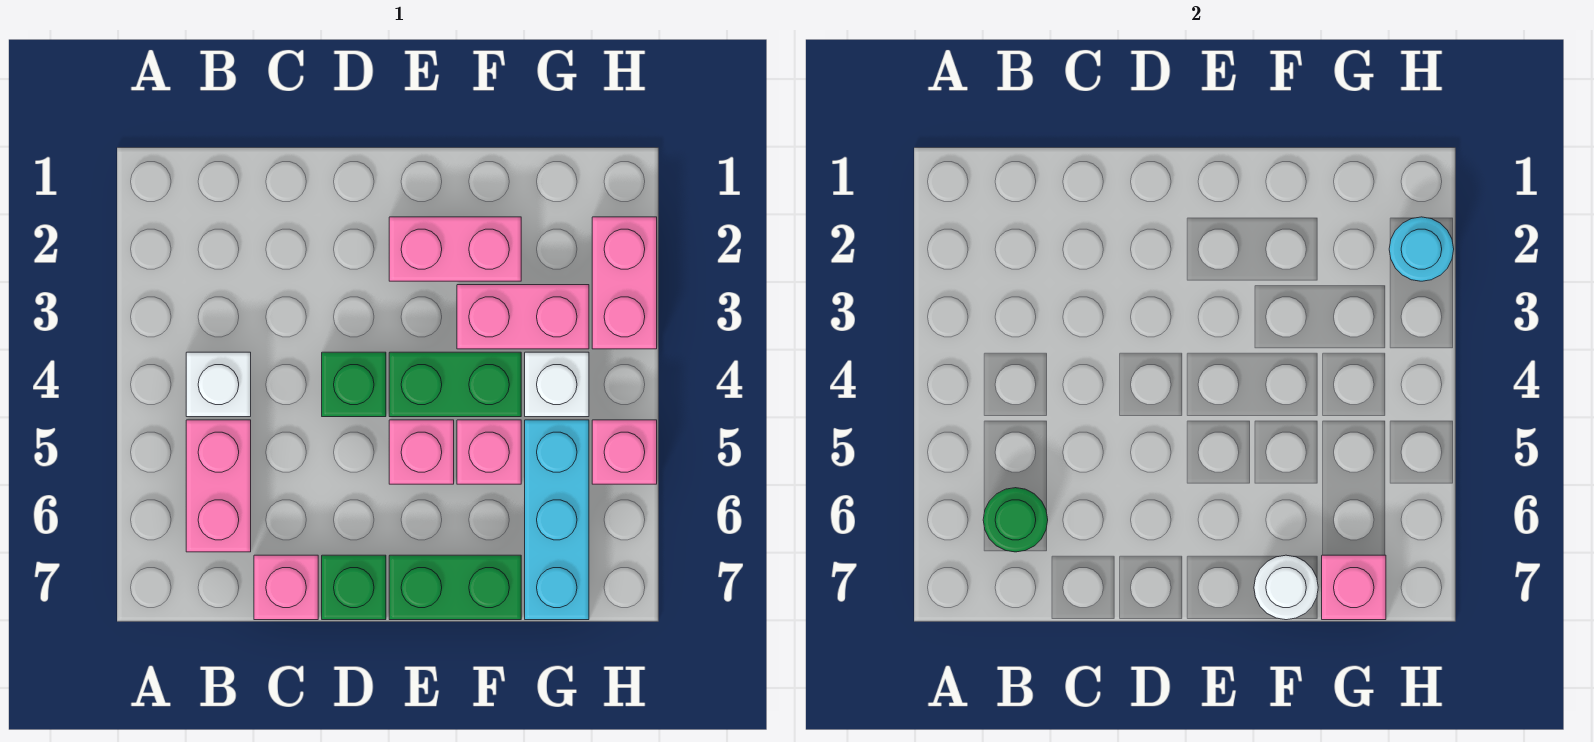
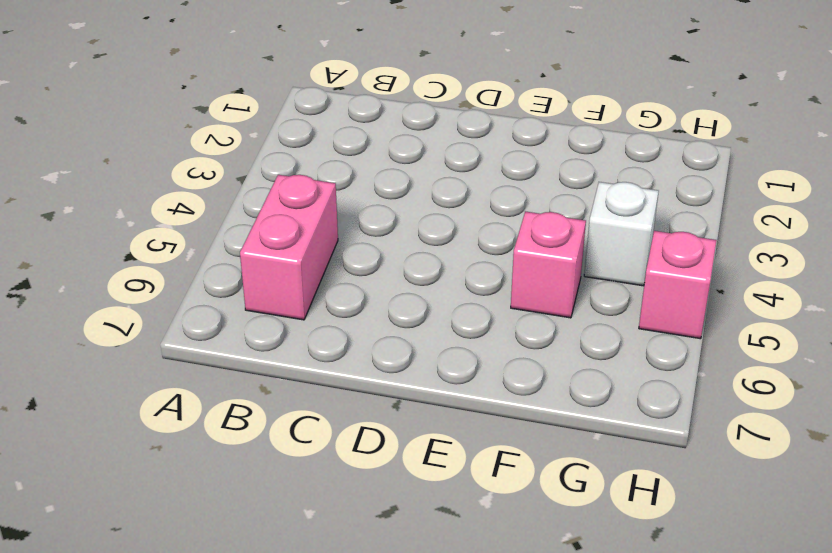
none -> white brick B4 level 1
none -> pink brick C7 level 1
none -> green brick D4 level 1

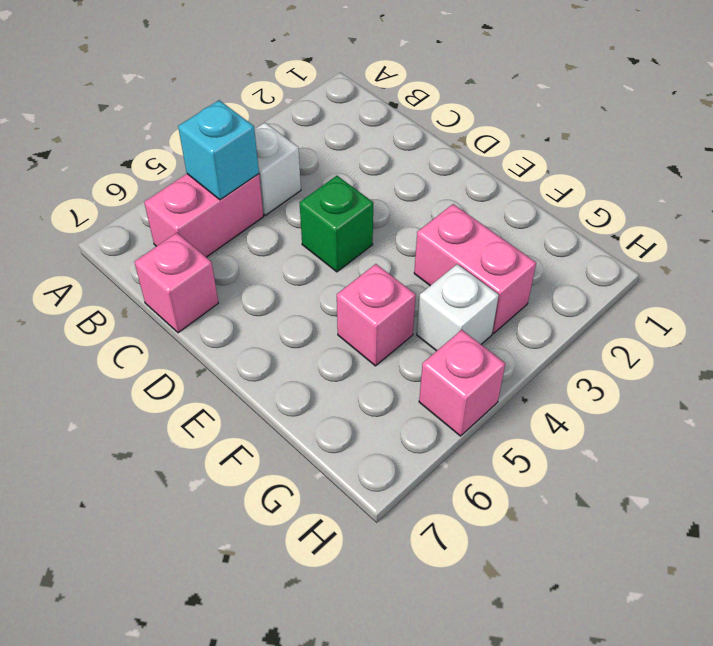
cyan brick B5 level 2 -> none
none -> green brick D7 level 1
none -> pink brick E2:F2 level 1
none -> green brick E4:F4 level 1

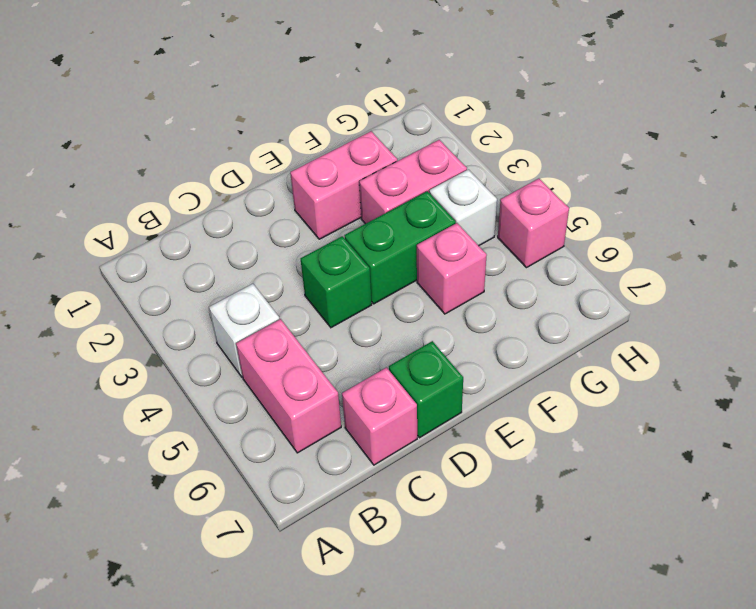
none -> pink brick E5 level 1
none -> green brick E7:F7 level 1
none -> cyan brick G5:G7 level 1

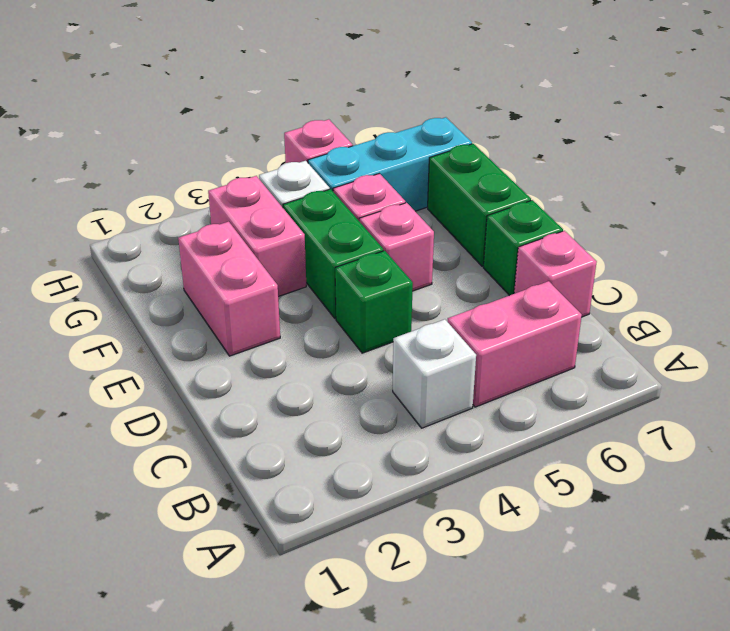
none -> pink brick H2:H3 level 1
none -> green round brick B6 level 2
none -> white round brick F7 level 2

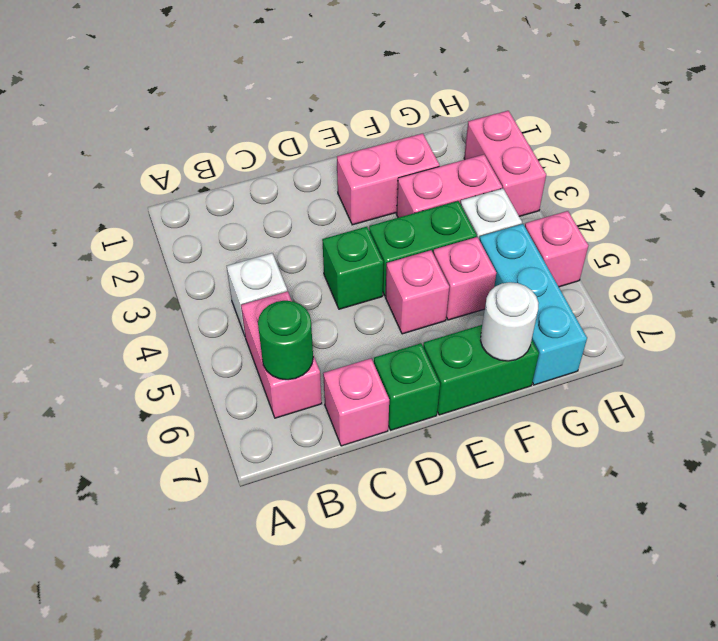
none -> pink brick G7 level 2
none -> cyan round brick H2 level 2

